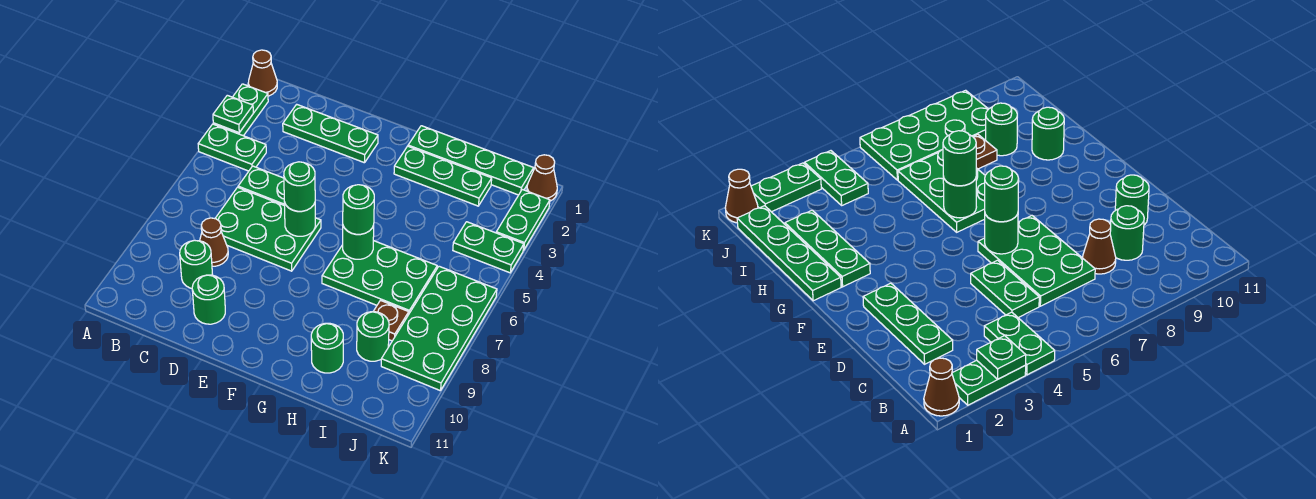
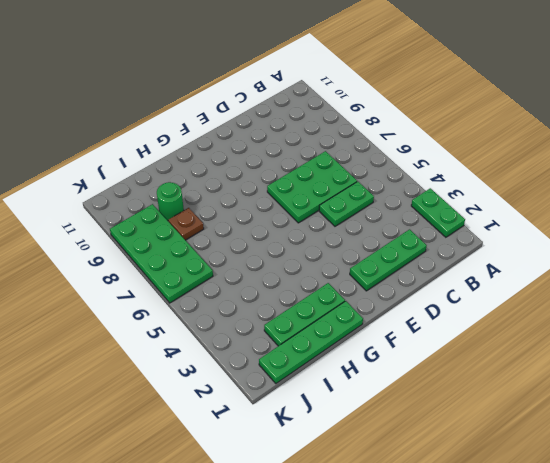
none -> brown cone A1 level 1
none -> green plate A4:B4 level 1
none -> brown cone C8 level 1

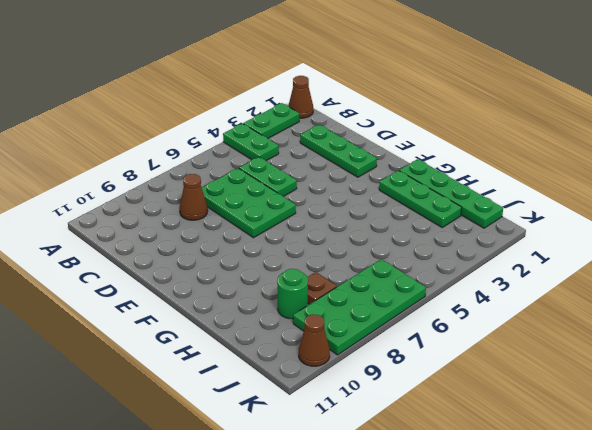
brown cone K10 level 1 -> brown cone K1 level 1
none -> green round brick C9 level 1
none -> green round brick D10 level 1
none -> green plate G6:I7 level 1

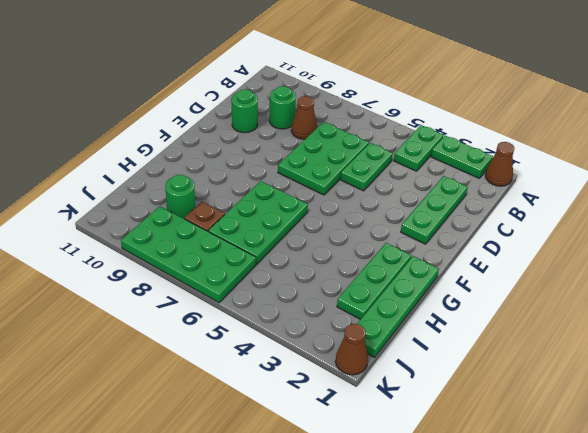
none -> green round brick H10 level 1
none -> green plate J4:K4 level 1
none -> green plate K2:K3 level 1

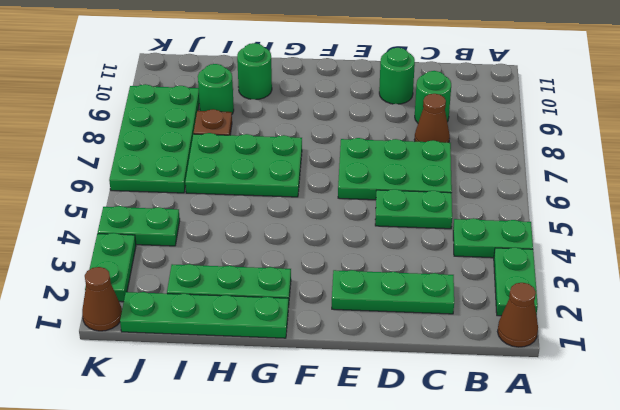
none -> green plate A3 level 2
none -> green round brick E6 level 2
none -> green round brick G6 level 2

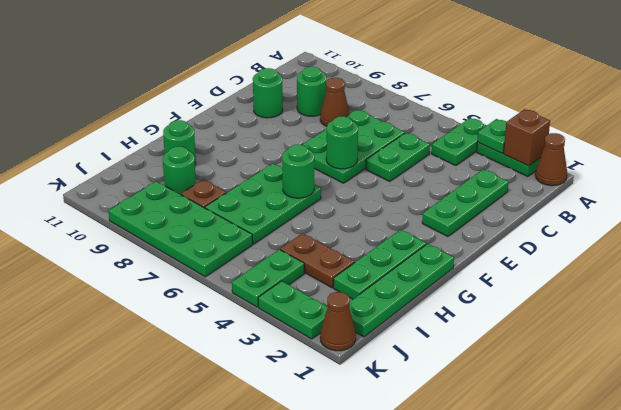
brown brick A2 level 2 -> none
brown plate I3:I4 level 1 -> none
none -> green round brick E6 level 3
none -> green round brick G6 level 3

